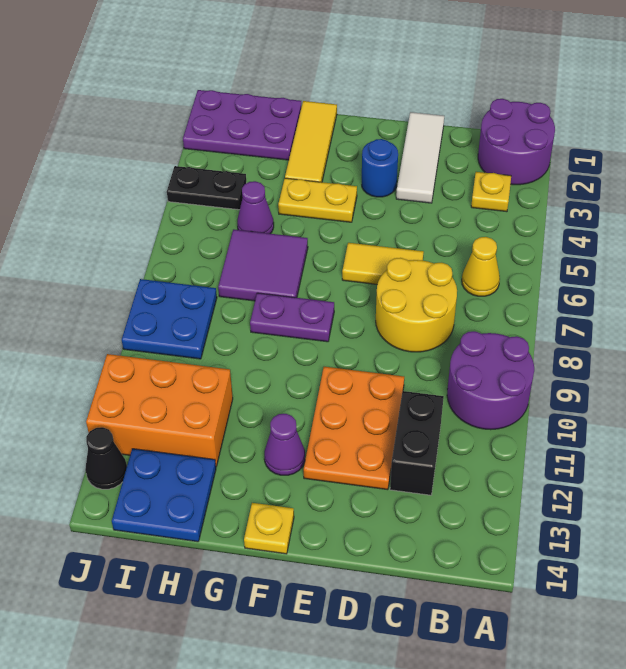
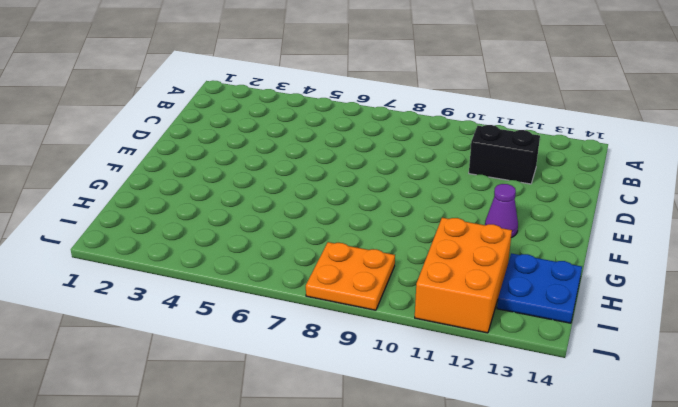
orange plate I8:J9 level 1 -> blue plate I8:J9 level 1
none -> purple round brick A1:B2 level 1
none -> purple round brick A9:B10 level 1
none -> yellow plate B3 level 1

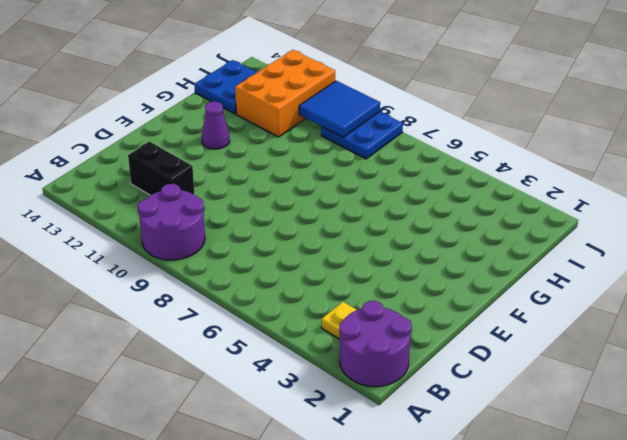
blue tile I9:J10 level 2 -> none
none -> yellow cone B6 level 1
none -> yellow round brick C7:D8 level 1
none -> white tile D1:D3 level 1

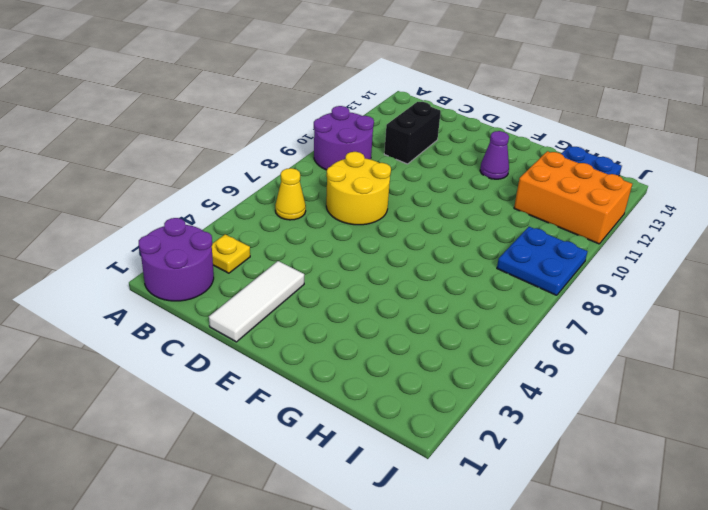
none -> yellow tile D6:E6 level 1
none -> orange plate D10:E12 level 1
none -> blue round brick E3 level 1

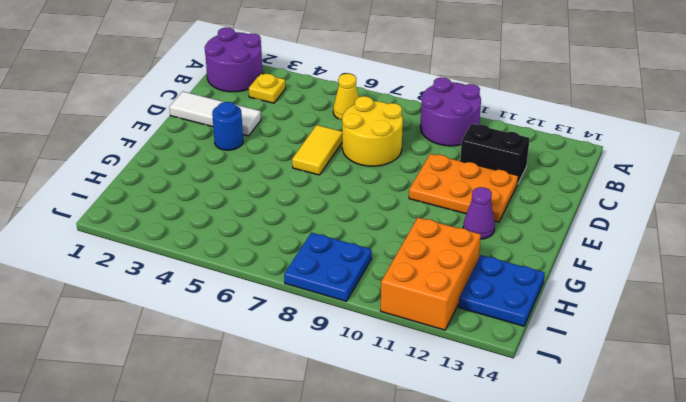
none -> yellow plate F4:G4 level 1
none -> purple plate F8:G8 level 1
none -> yellow plate F14 level 1

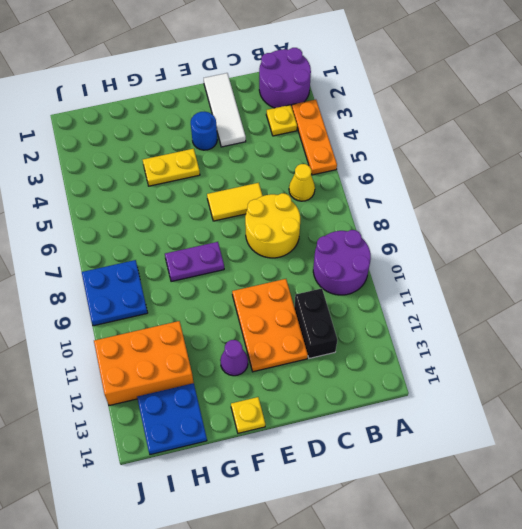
orange plate A3:A5 level 1 -> none
none -> yellow tile G1:G3 level 1
none -> purple tile G6:H7 level 1
none -> purple plate H1:J2 level 1

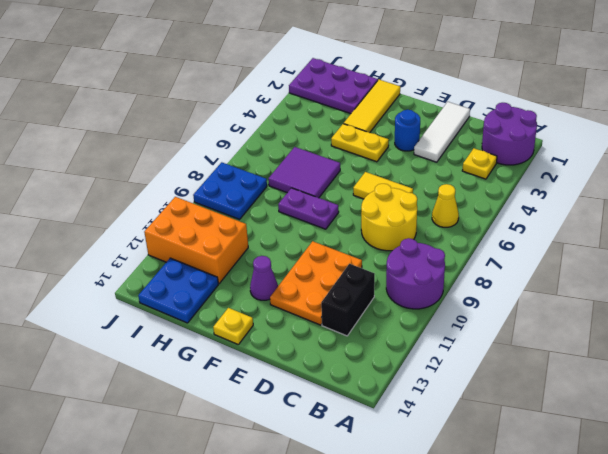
none -> purple cone H5 level 1
none -> black plate I4:J4 level 1
none -> black cone J13 level 1

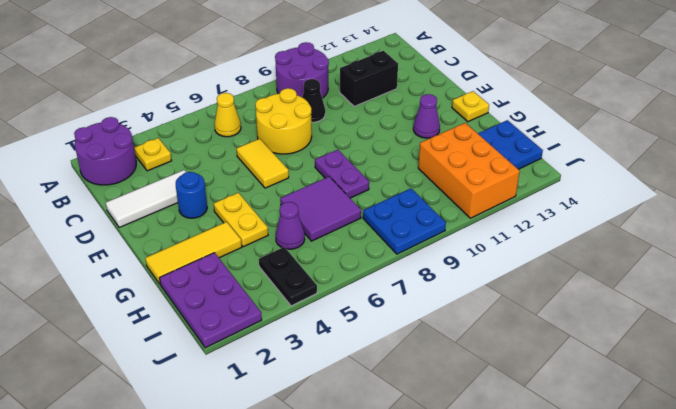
black cone C9 level 1 -> black cone J13 level 1
none -> orange plate D10:E12 level 1

